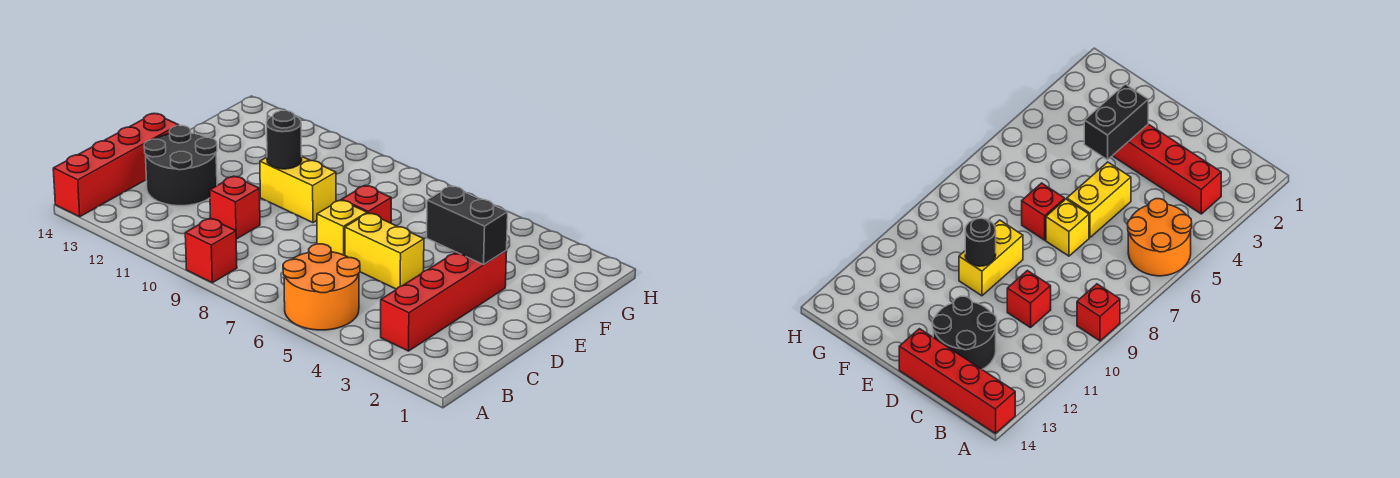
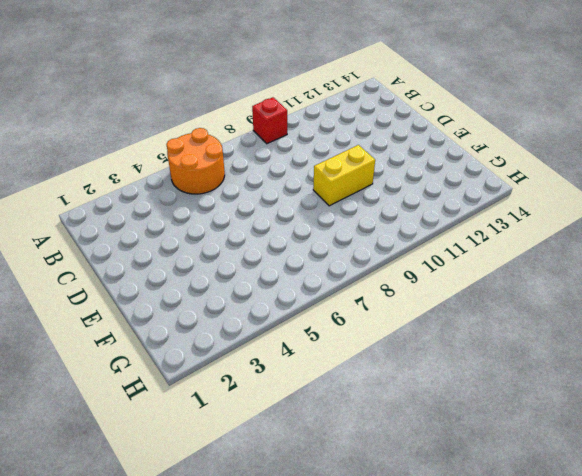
none -> red brick A14:D14 level 1
none -> red brick B3:E3 level 1
none -> red brick C10 level 1

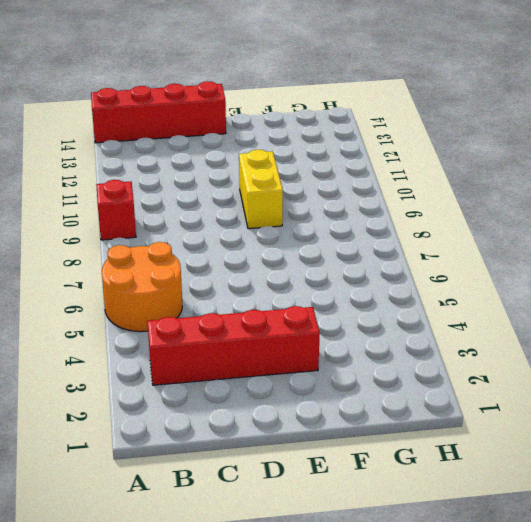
none -> red brick C10 level 1
none -> black round brick C12:D13 level 1
none -> yellow brick D5:D6 level 1

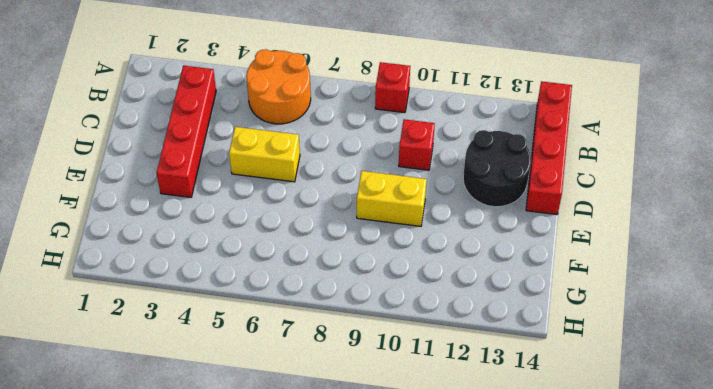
none -> yellow brick D7 level 1
none -> red brick E7 level 1
none -> black brick E3:E4 level 2

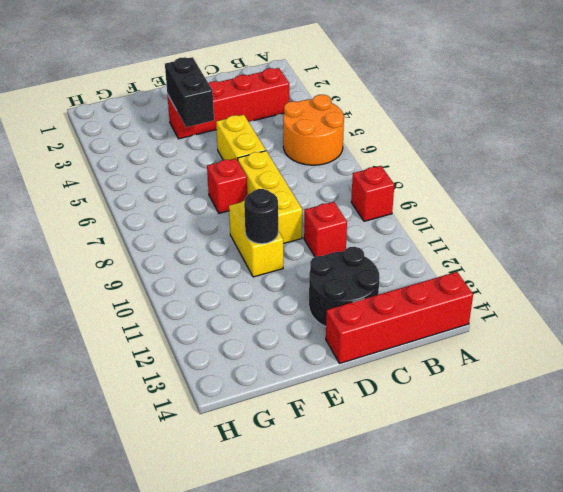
yellow brick D7:D9 level 1 -> yellow brick D7 level 1

